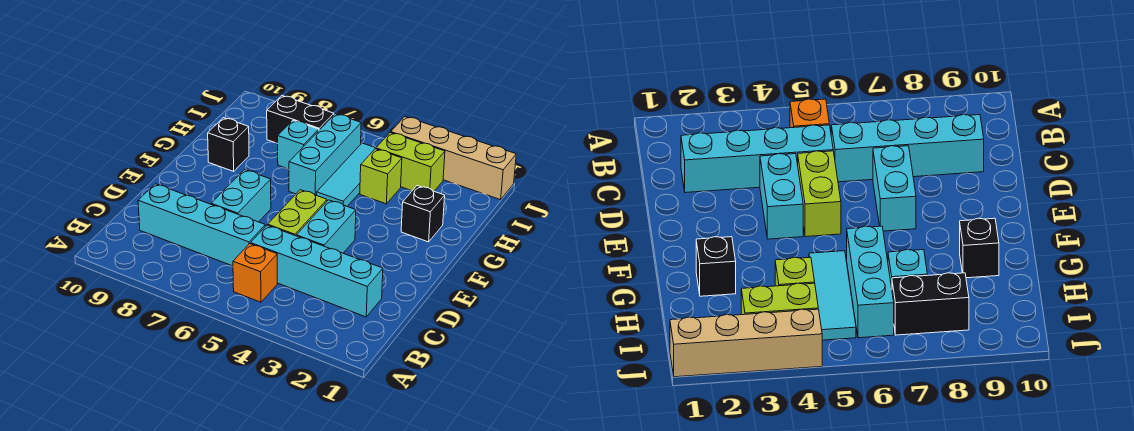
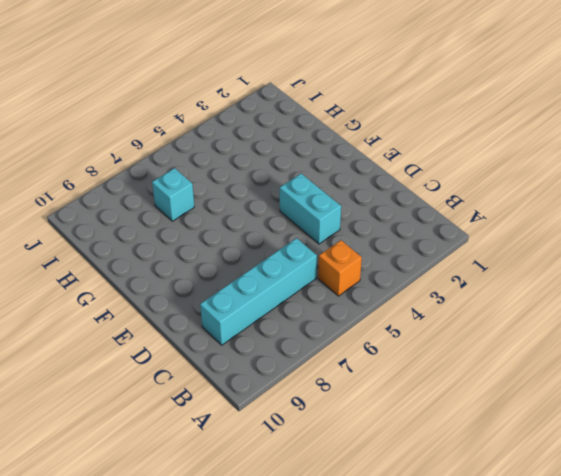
none -> cyan brick C2:C5 level 1
none -> lime brick D5:E5 level 1
none -> cyan brick D7:E7 level 1

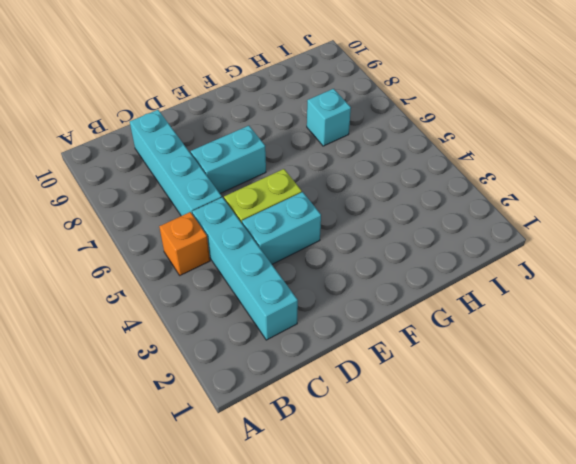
none -> black brick G2 level 1
none -> cyan tile G5:I5 level 1
none -> cyan brick G6:I6 level 1

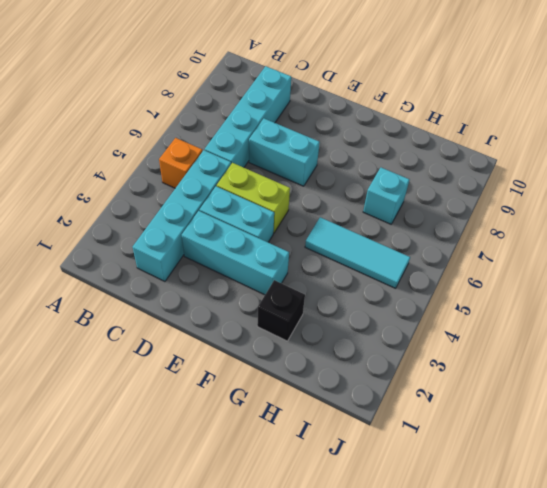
cyan brick D3:F3 level 1 -> cyan brick G6:I6 level 1
none -> black brick G9 level 1
none -> lime brick H4 level 1
none -> lime brick I3:I4 level 1

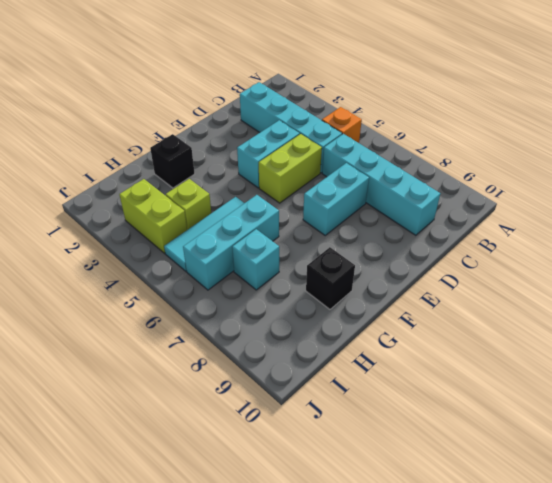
none -> black brick I7:I8 level 1
none -> tan brick J1:J4 level 1

